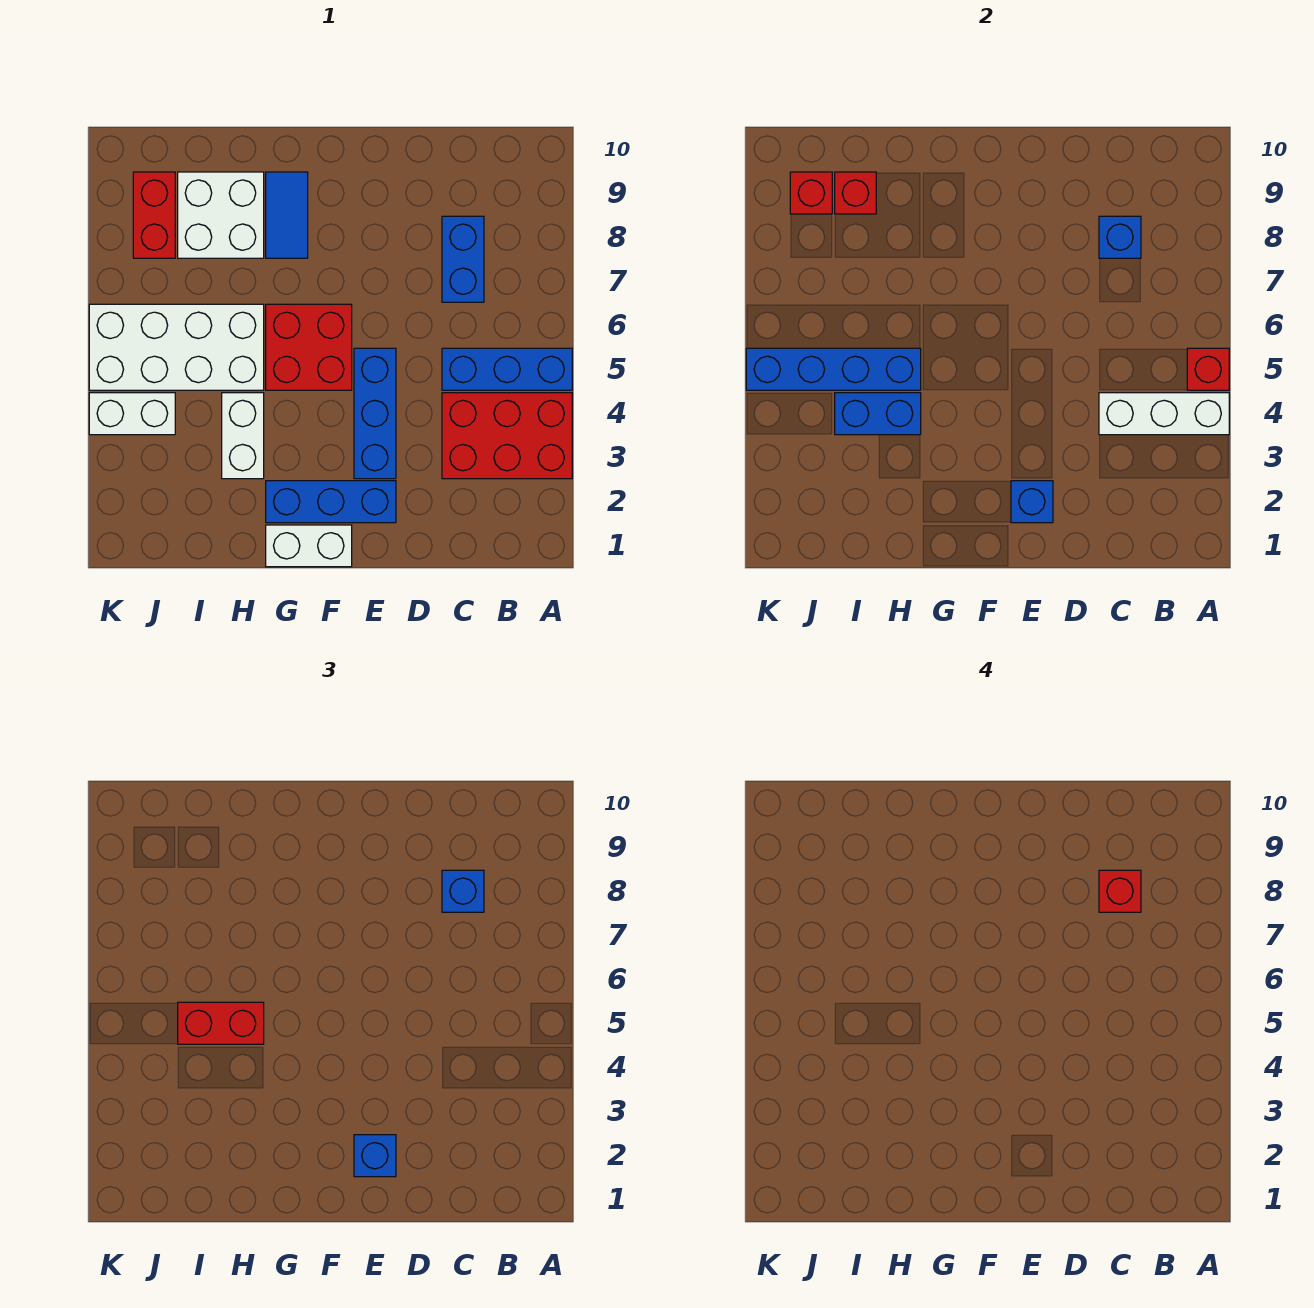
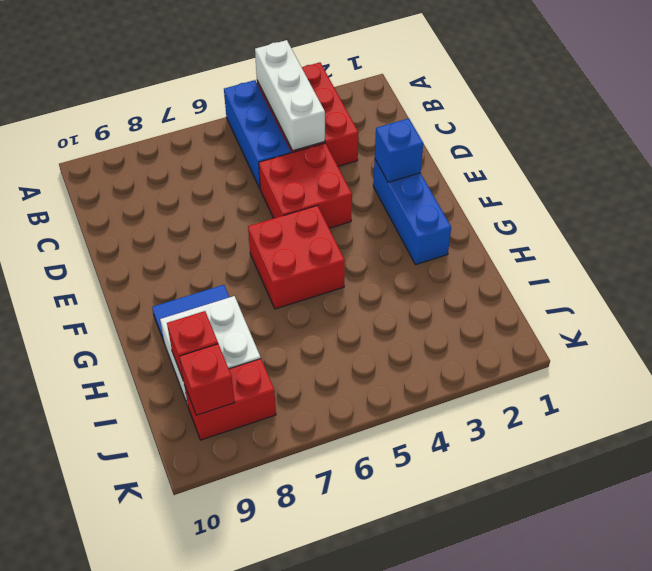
red brick D4:E5 level 1 -> blue brick E3:E5 level 1
none -> blue brick C7:C8 level 1
none -> white brick F1:G1 level 1
none -> white brick H3:H4 level 1

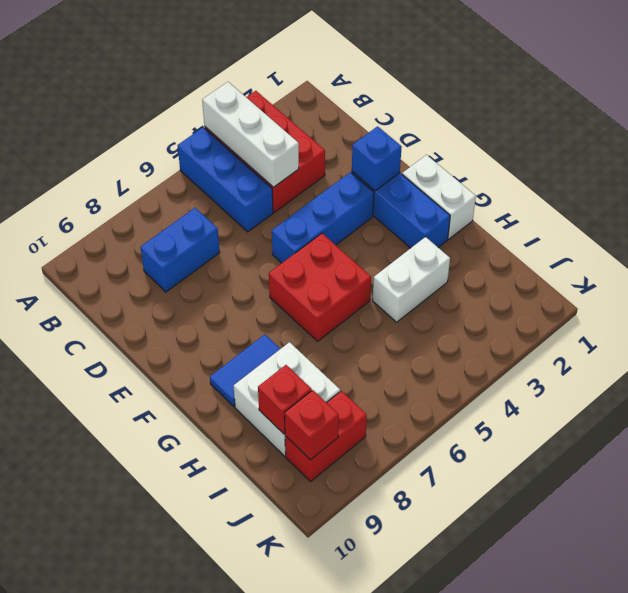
none -> white brick H5:K6 level 1
none -> white brick J4:K4 level 1
none -> red brick A5 level 2

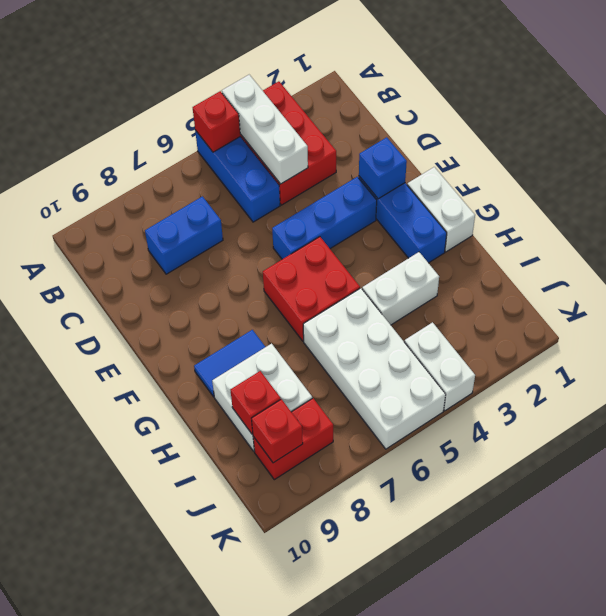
none -> blue brick C8 level 2
none -> blue brick H4:I4 level 2
none -> blue brick H5:K5 level 2

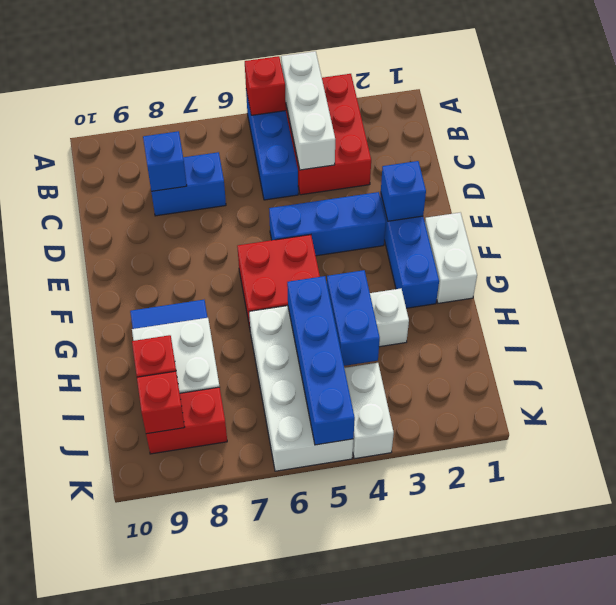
none -> blue brick C8 level 3
none -> blue brick E2 level 3
none -> red brick H5:I5 level 3

